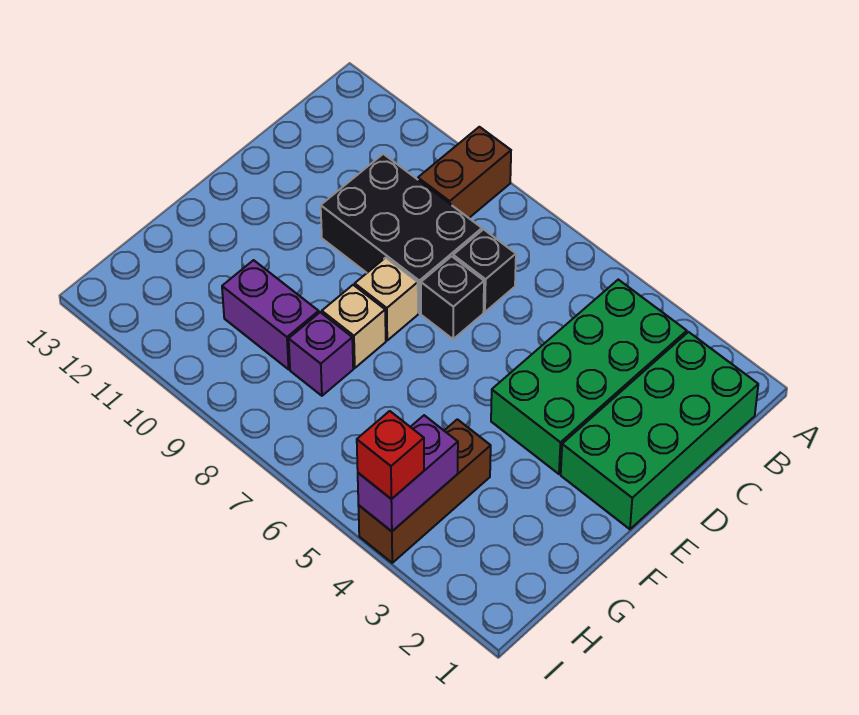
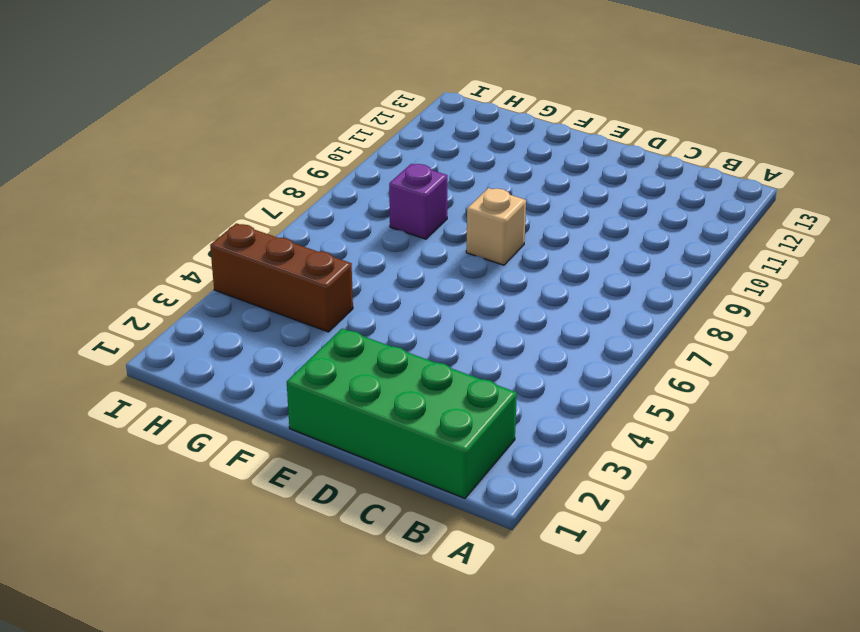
none -> brown brick A9:B9 level 1
none -> green brick B3:E4 level 1
none -> black brick C7 level 1

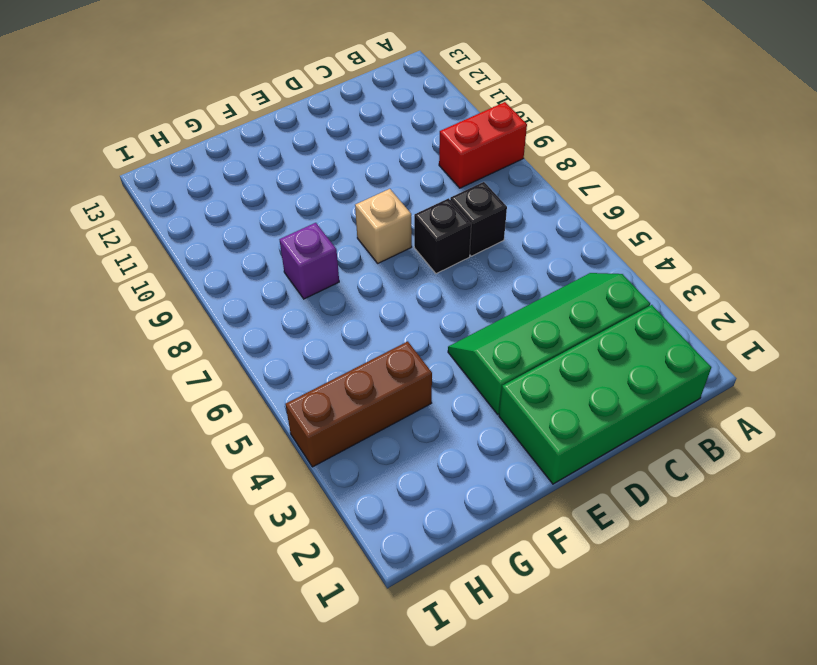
red brick A9:B9 level 1 -> brown brick A9:B9 level 1
green slope B3:E4 level 1 top 3 -> green brick B3:E4 level 1
none -> black brick C8:D10 level 1
none -> tan brick F8 level 1
none -> purple brick G9:G10 level 1

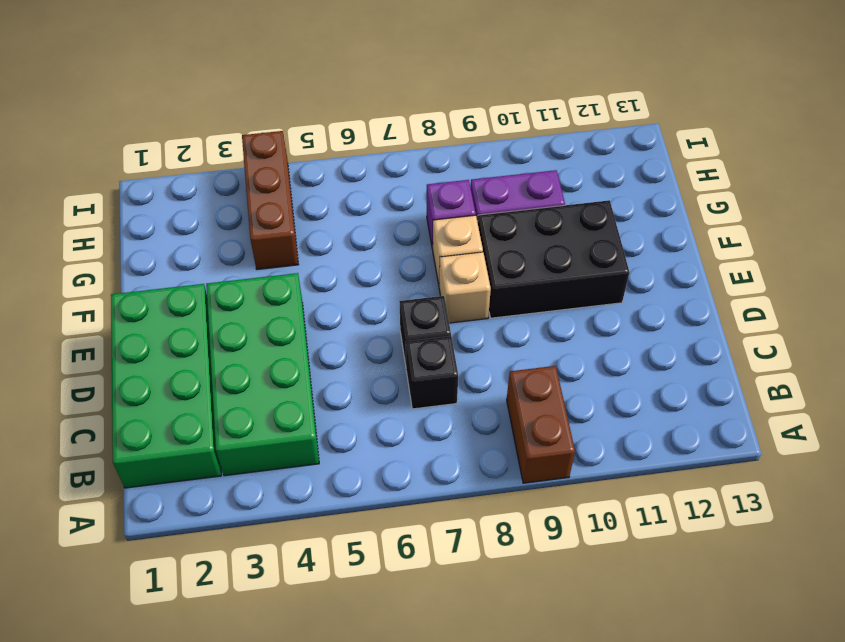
black brick E9:F11 level 1 -> black brick C8:D10 level 1
none -> purple brick H4:I4 level 2
none -> red brick I4 level 3

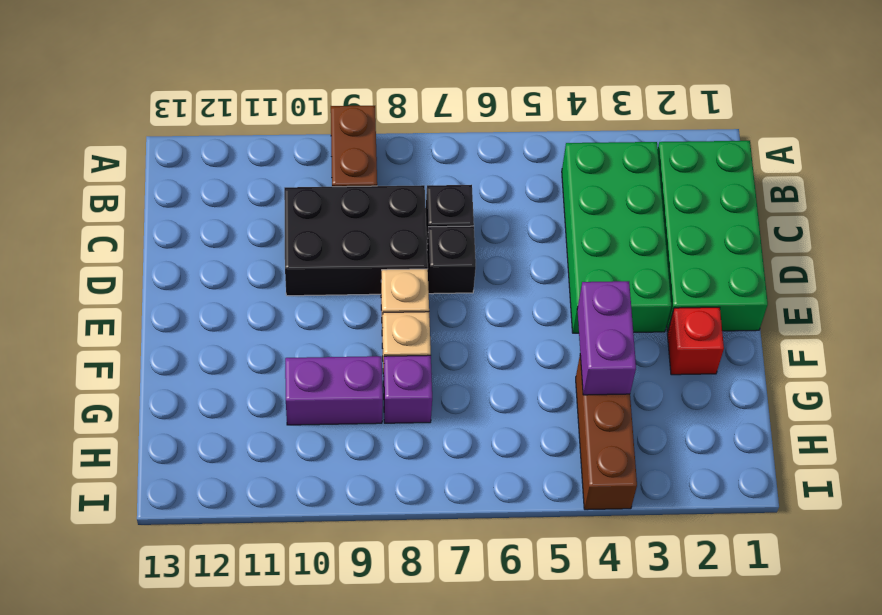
red brick F2 level 1 -> red brick I4 level 3
purple brick F4:G4 level 2 -> purple brick H4:I4 level 2

